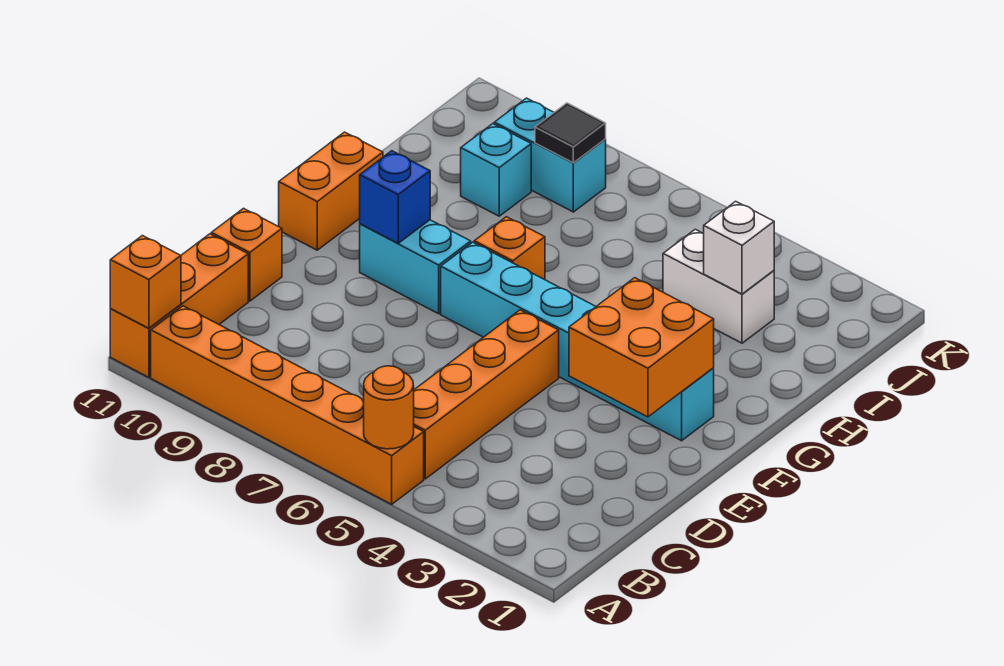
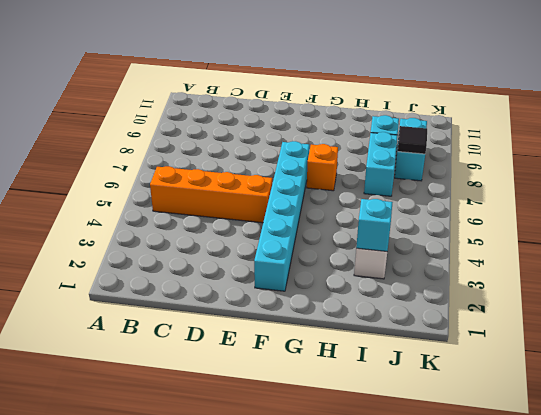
cyan brick I3 level 2 -> white brick I3 level 2
cyan brick I7:I8 level 1 -> cyan brick F8:F9 level 1
none -> orange brick A5:A10 level 1
none -> orange brick A11:C11 level 1
none -> orange brick D11 level 1

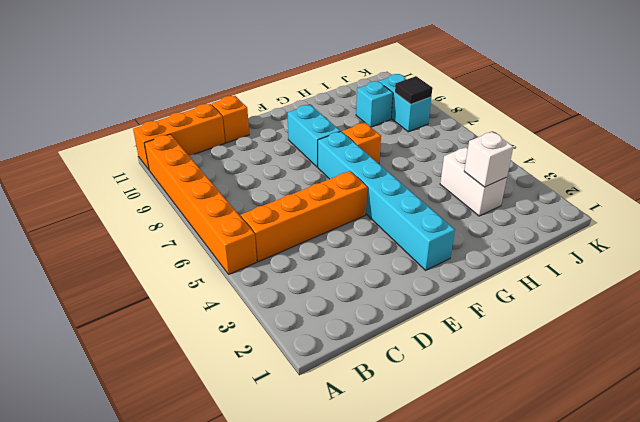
none -> orange brick F11:G11 level 1
none -> orange round brick A5 level 2
none -> orange brick A11 level 2

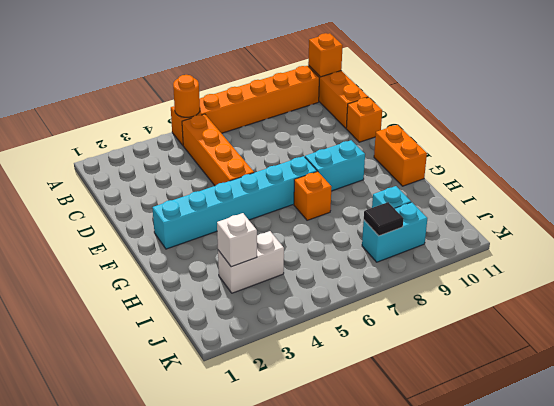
none -> orange brick E2:F3 level 2
none -> blue brick F9 level 2

